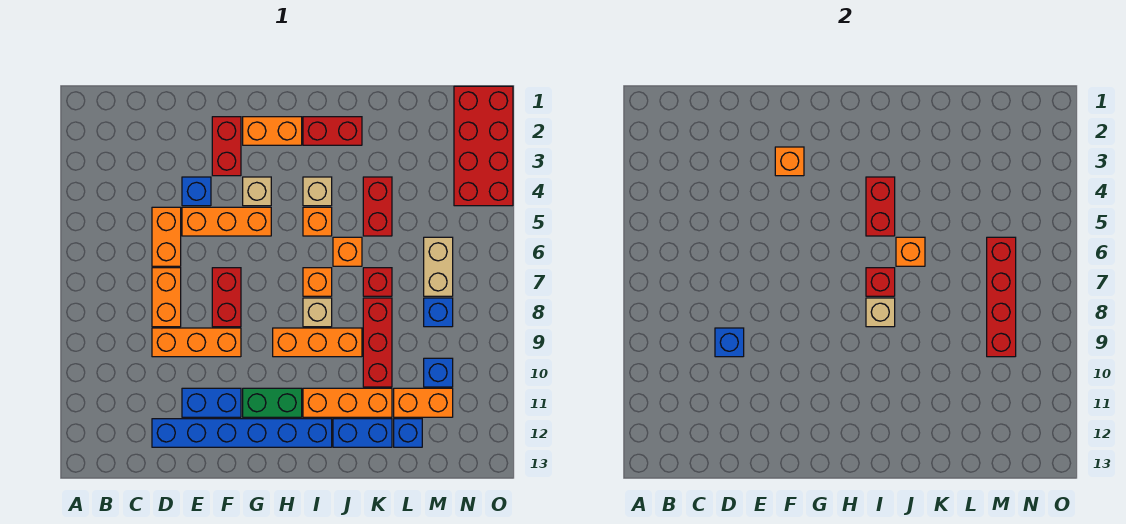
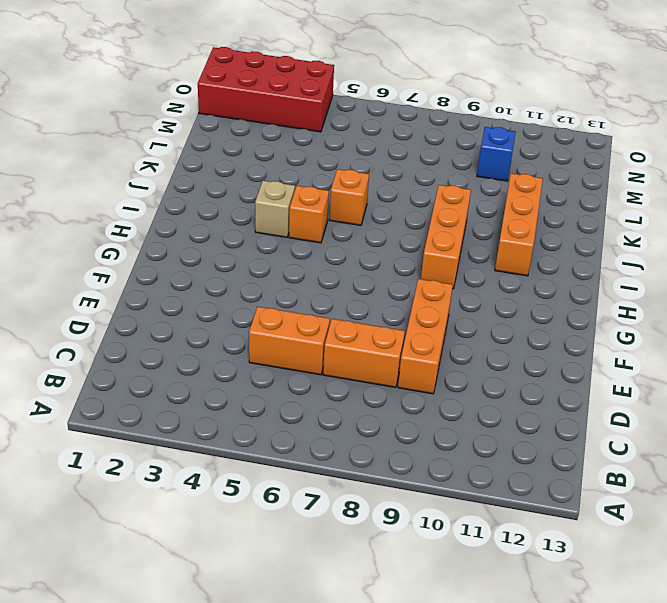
none -> blue brick D12:I12 level 1
none -> blue brick E4 level 1
none -> orange brick E5:G5 level 1
none -> blue brick E11:F11 level 1

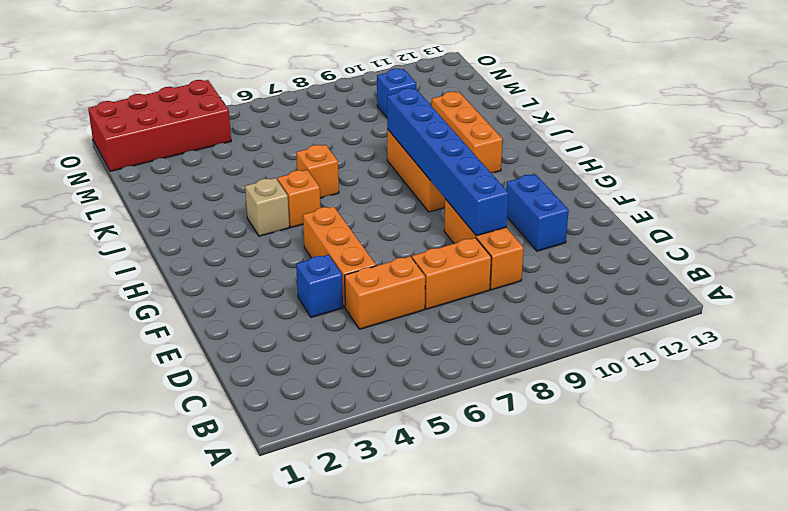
blue brick E9:J9 level 2 -> blue brick D12:I12 level 1
none -> red brick F2:F3 level 1
none -> red brick F7:F8 level 1
none -> orange brick G2:H2 level 1
none -> tan brick G4 level 1

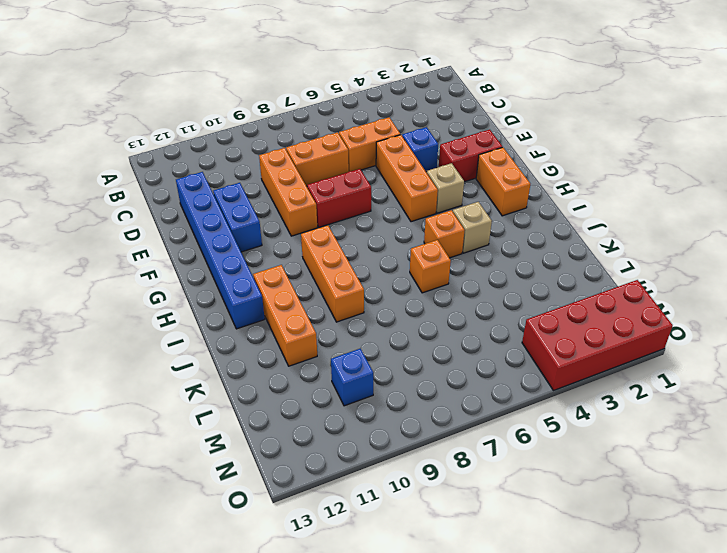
none -> green brick G11:H11 level 1
none -> red brick I2:J2 level 1
none -> orange brick I7 level 1
none -> tan brick I8 level 1

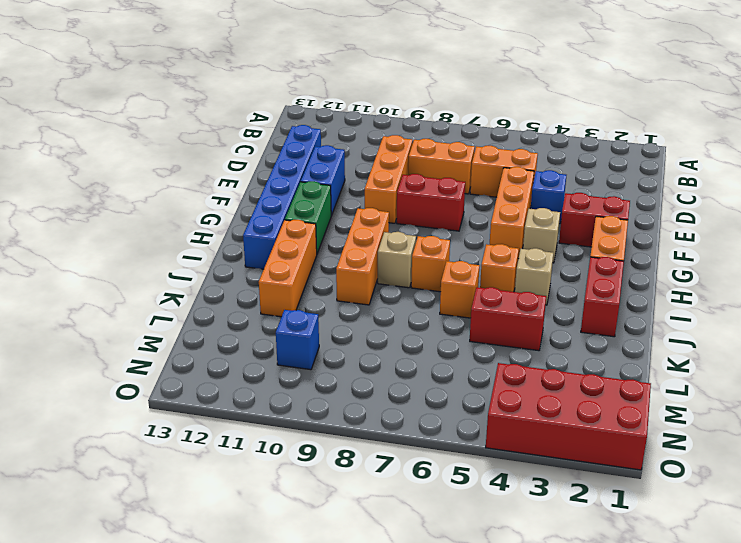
none -> blue brick J12:K12 level 1
none -> red brick K7 level 1
none -> red brick K8:K10 level 1
none -> orange brick L11:M11 level 1

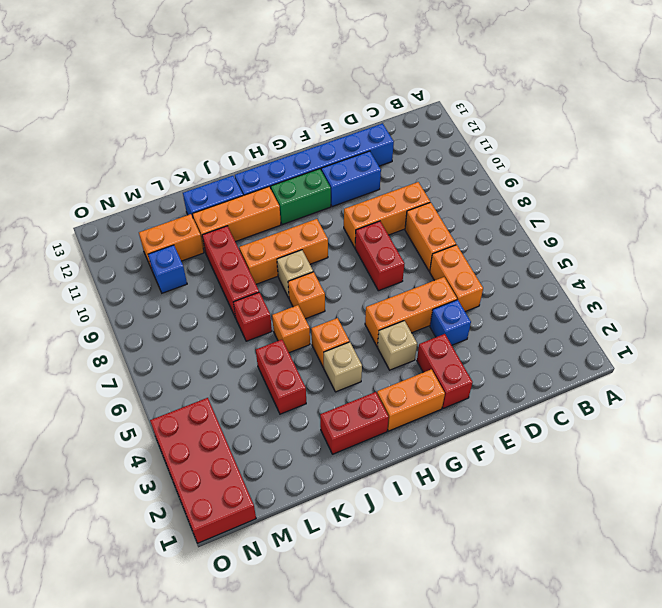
none -> blue brick L12 level 1
none -> tan brick M6:M7 level 1
none -> blue brick M8 level 1
none -> blue brick D9 level 2

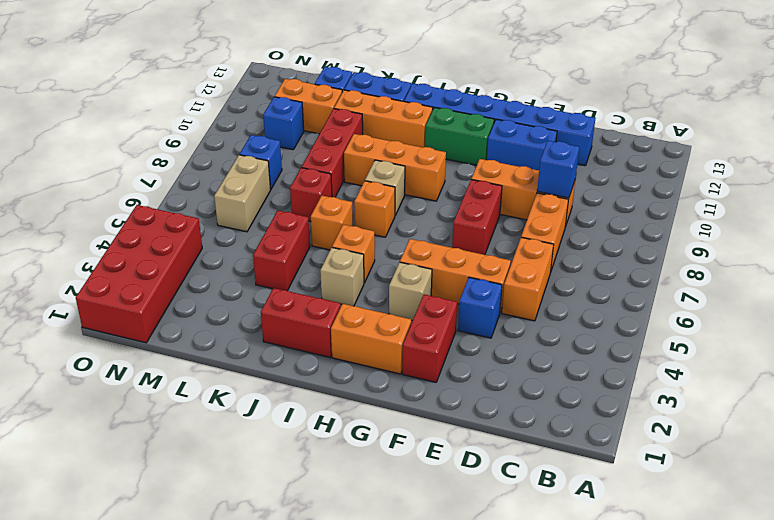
none -> orange brick F3 level 2
none -> red brick I4:I5 level 2
none -> red brick I7 level 2
none -> tan brick I8 level 2

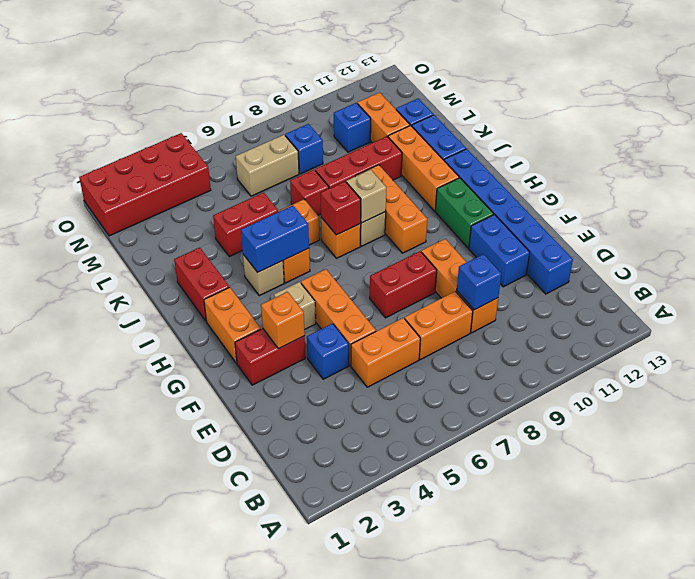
blue brick I4:I5 level 2 -> red brick I4:I5 level 2
none -> orange brick J6 level 2
none -> red brick M6:M9 level 2

